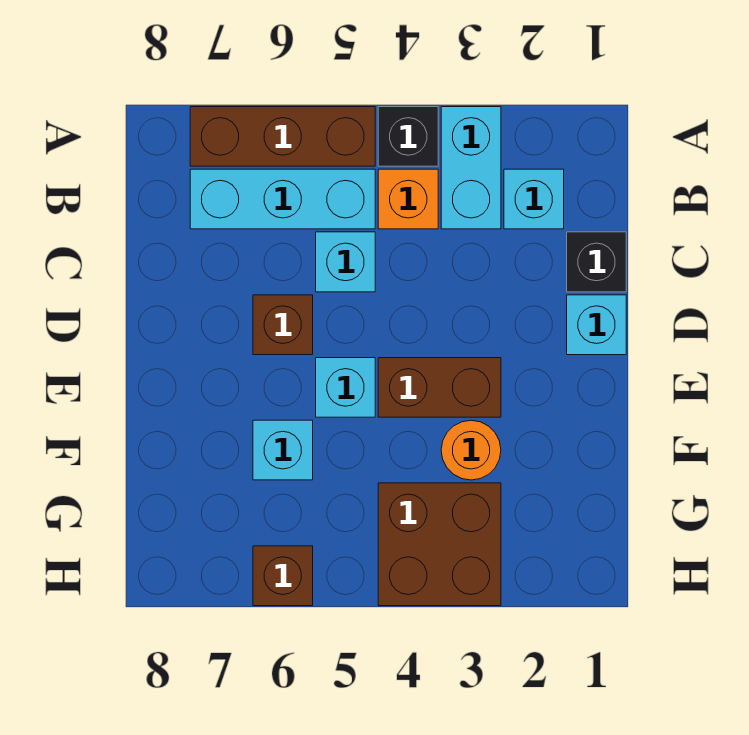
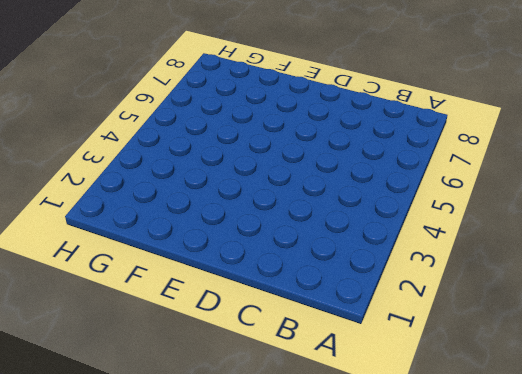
none -> cyan brick A3:B3 level 1
none -> black brick A4 level 1
none -> brown brick A5:A7 level 1

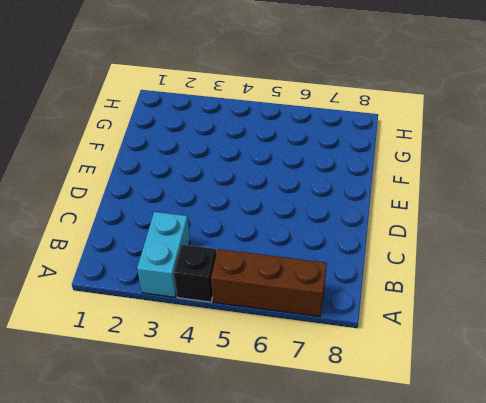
none -> cyan brick B2 level 1
none -> orange brick B4 level 1
none -> cyan brick B5:B7 level 1

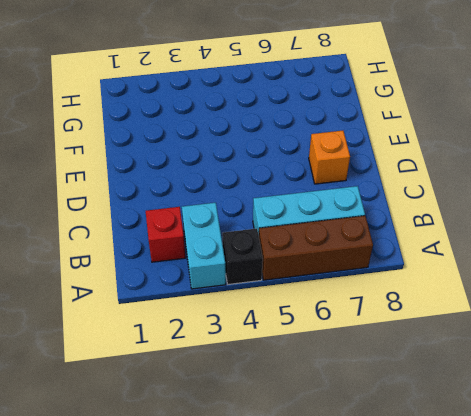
red brick B2 level 1 -> cyan brick B2 level 1
orange brick D7 level 1 -> orange brick B4 level 1
none -> black brick C1 level 1
none -> cyan brick C5 level 1
none -> cyan brick D1 level 1

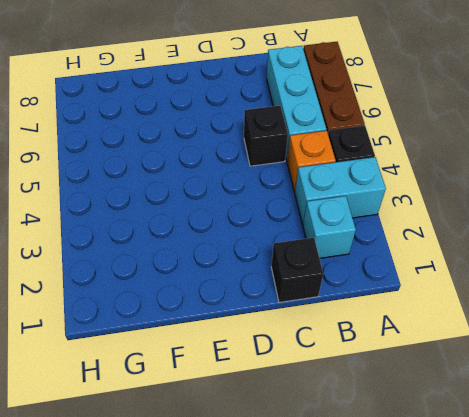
black brick C5 level 1 -> cyan brick C5 level 1
none -> cyan brick D1 level 1
none -> brown brick D6 level 1
none -> brown brick E3:E4 level 1

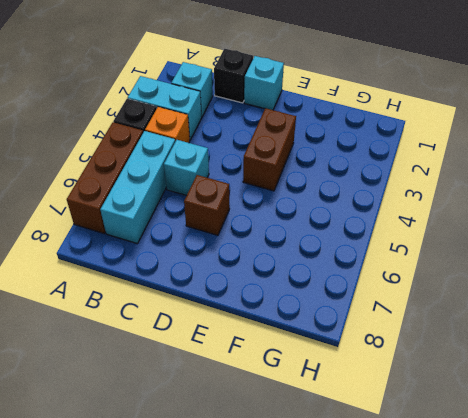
none -> cyan brick E5 level 1
none -> orange round brick F3 level 1
none -> cyan brick F6 level 1

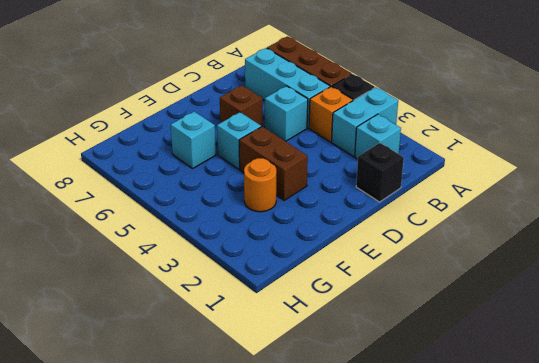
none -> cyan brick D1 level 1
none -> brown brick G3:H4 level 1
none -> brown brick H6 level 1

